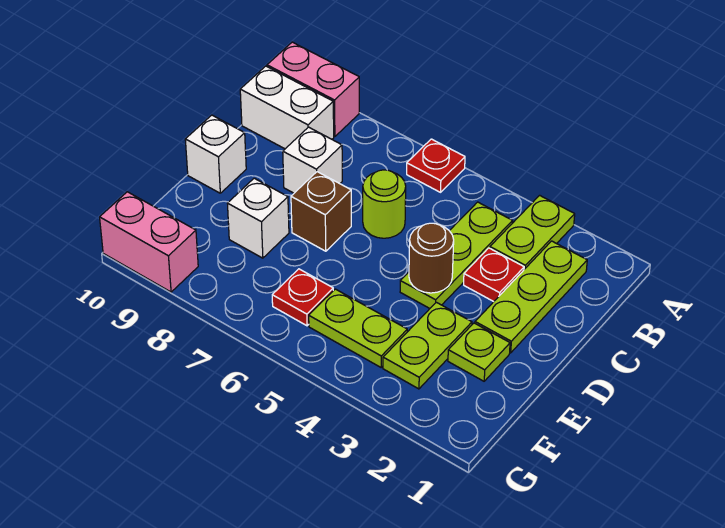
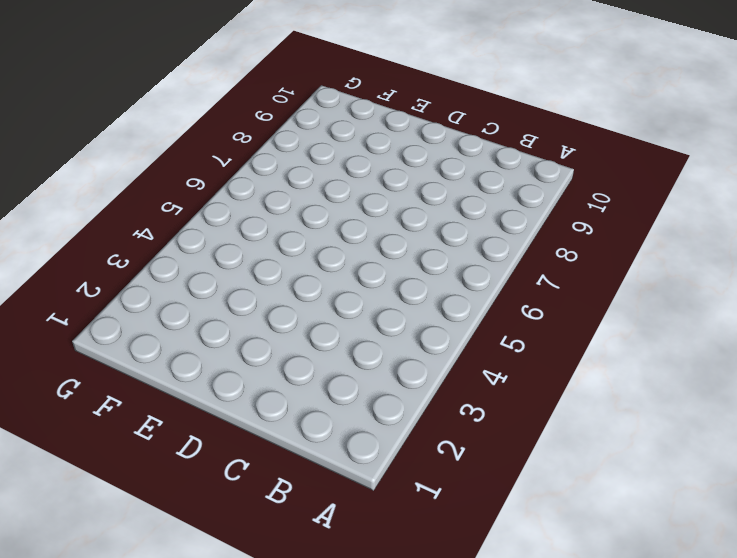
none -> lime plate A3:B3 level 1
none -> red plate A6 level 1
none -> pink brick A9:A10 level 1

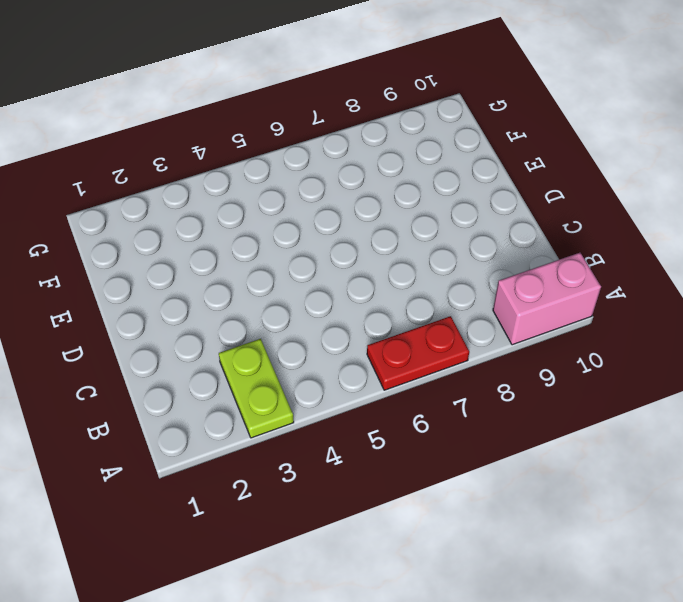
red plate A6:A7 level 1 -> red plate A6 level 1
none -> lime plate B2:D2 level 1
none -> lime plate B4:D4 level 1
none -> white brick B9:B10 level 1

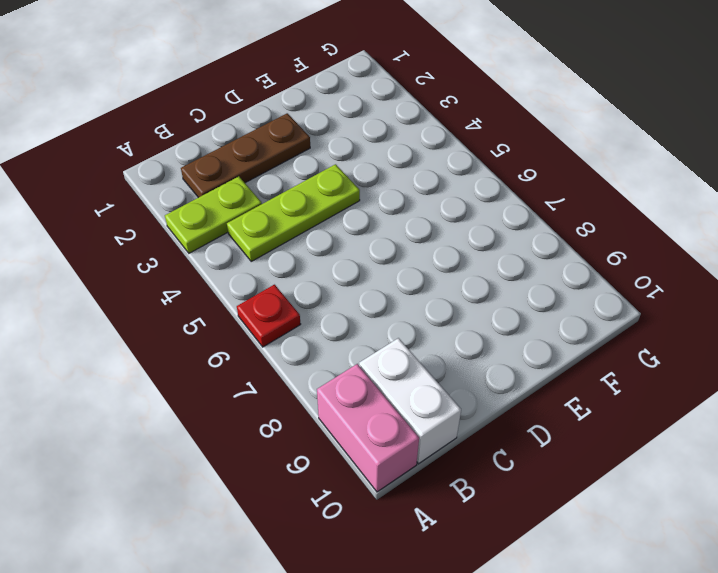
brown plate B2:D2 level 1 -> lime plate B2:D2 level 1
none -> red plate C3 level 1
none -> lime round brick C6 level 1
none -> white brick C8 level 1

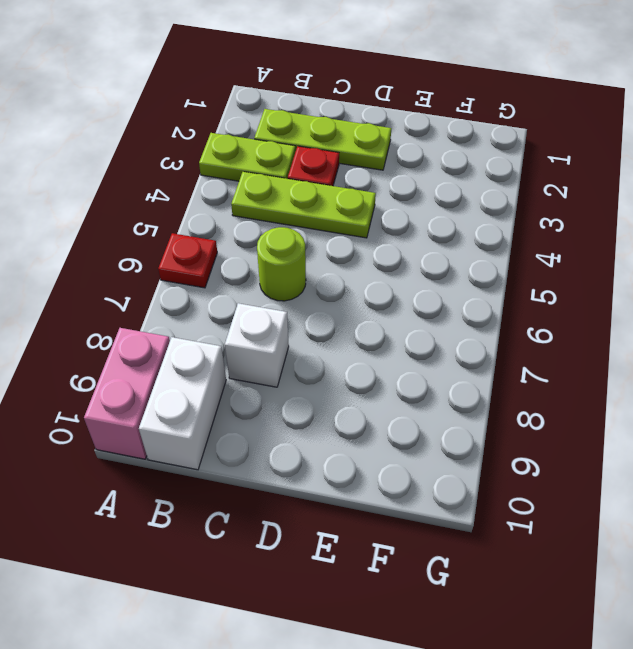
none -> brown brick D7 level 1
none -> white brick D10 level 1
none -> lime plate E2 level 1

